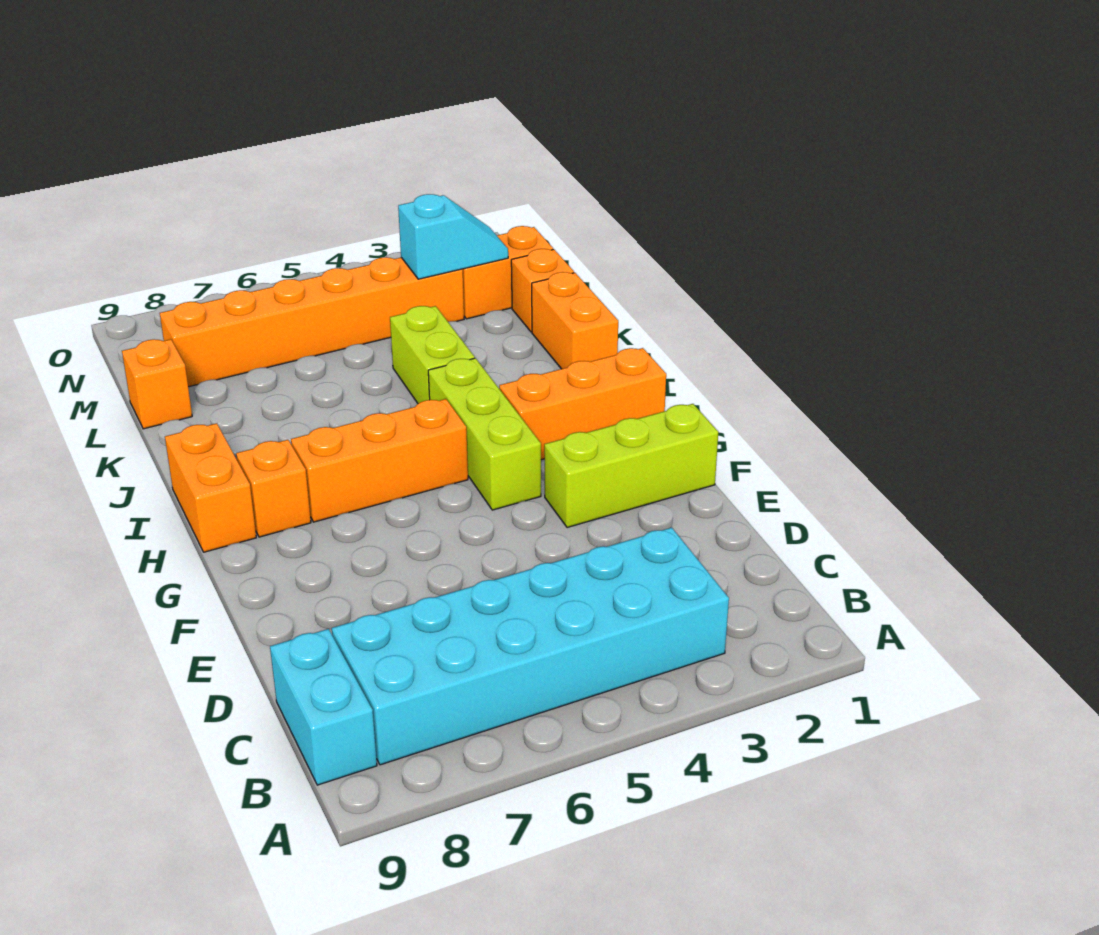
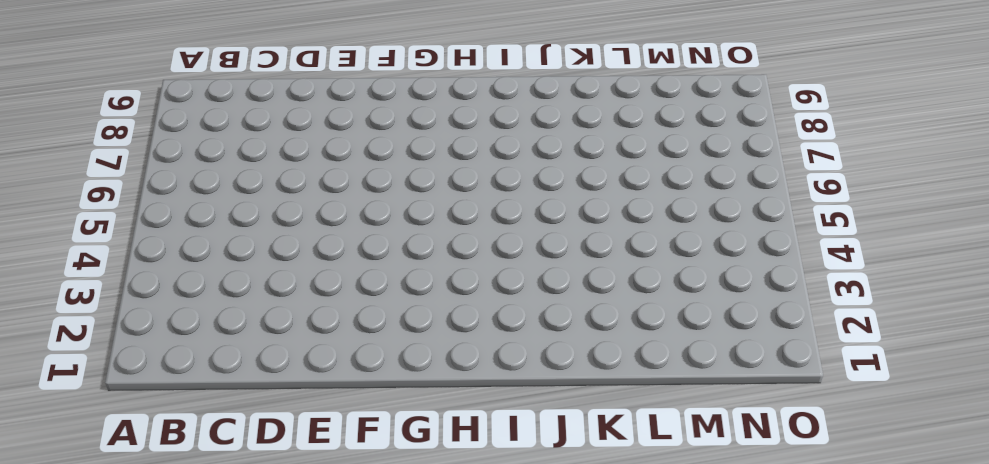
none -> cyan brick B3:C8 level 1
none -> cyan brick B9:C9 level 1
none -> lime brick F1:F3 level 1

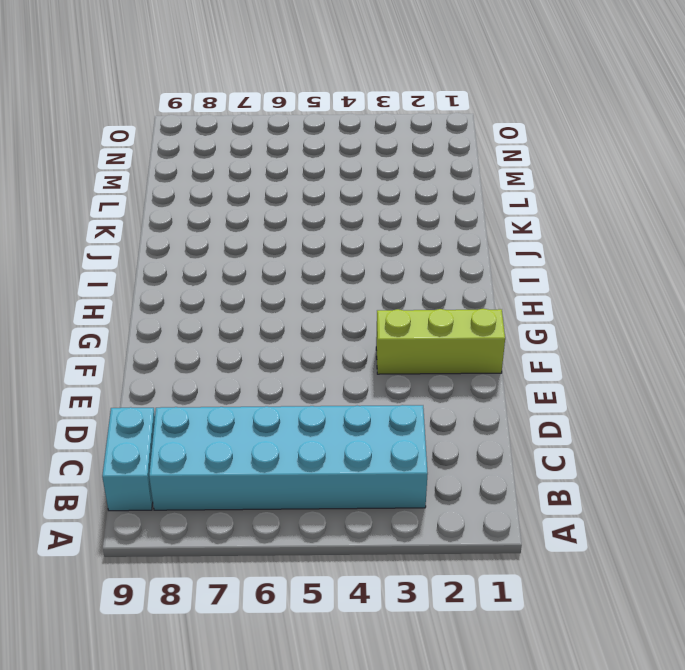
none -> lime brick G4:I4 level 1
none -> orange brick H1:H3 level 1
none -> orange brick H5:H7 level 1

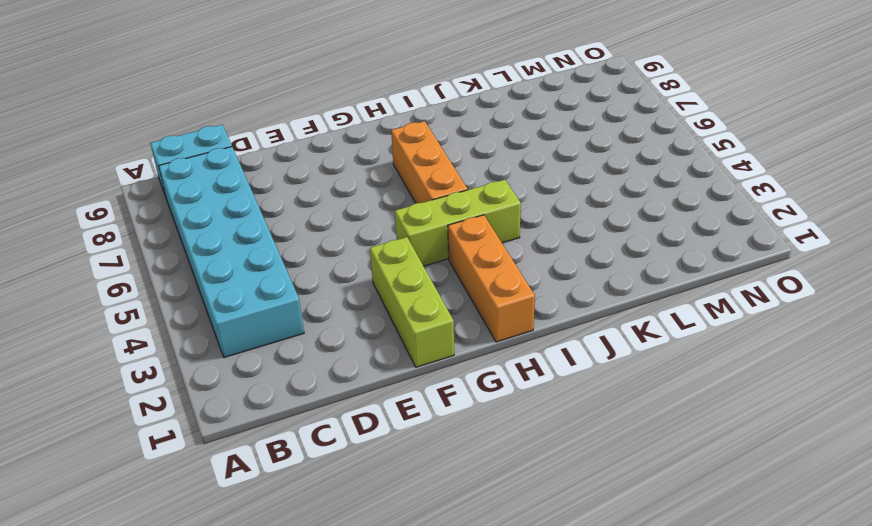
none -> orange brick H8 level 1
none -> orange brick H9:I9 level 1
none -> orange brick J1:K1 level 1

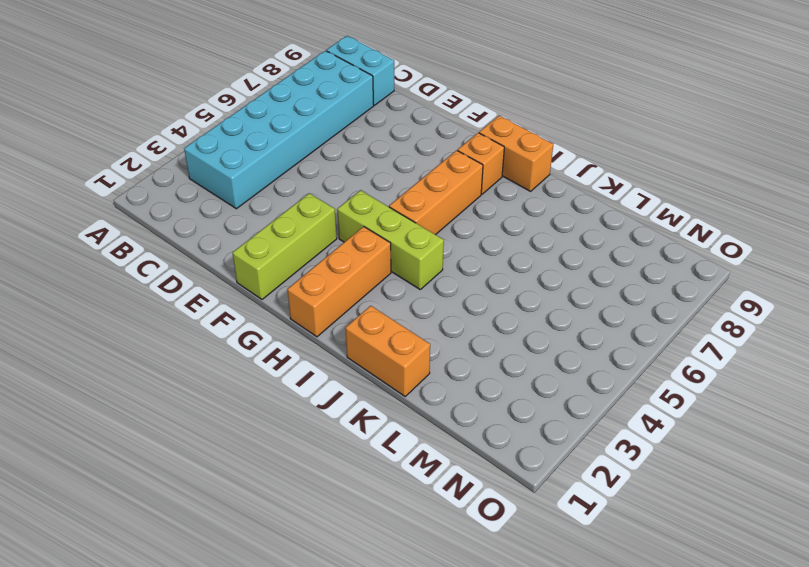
none -> lime brick J4:K4 level 1
none -> orange brick L1 level 1
none -> orange brick L9 level 1

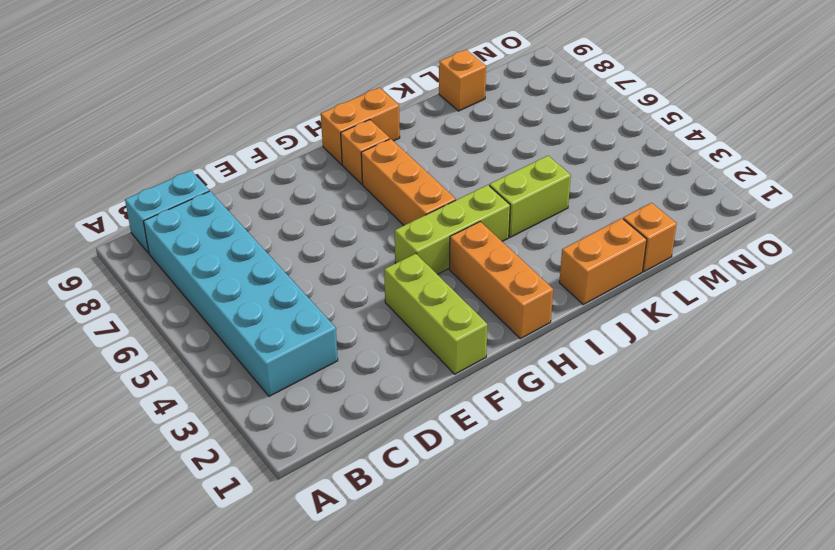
none -> orange brick M1:M2 level 1
none -> orange brick M3:M8 level 1
none -> cyan slope M2:M3 level 2 top 3

